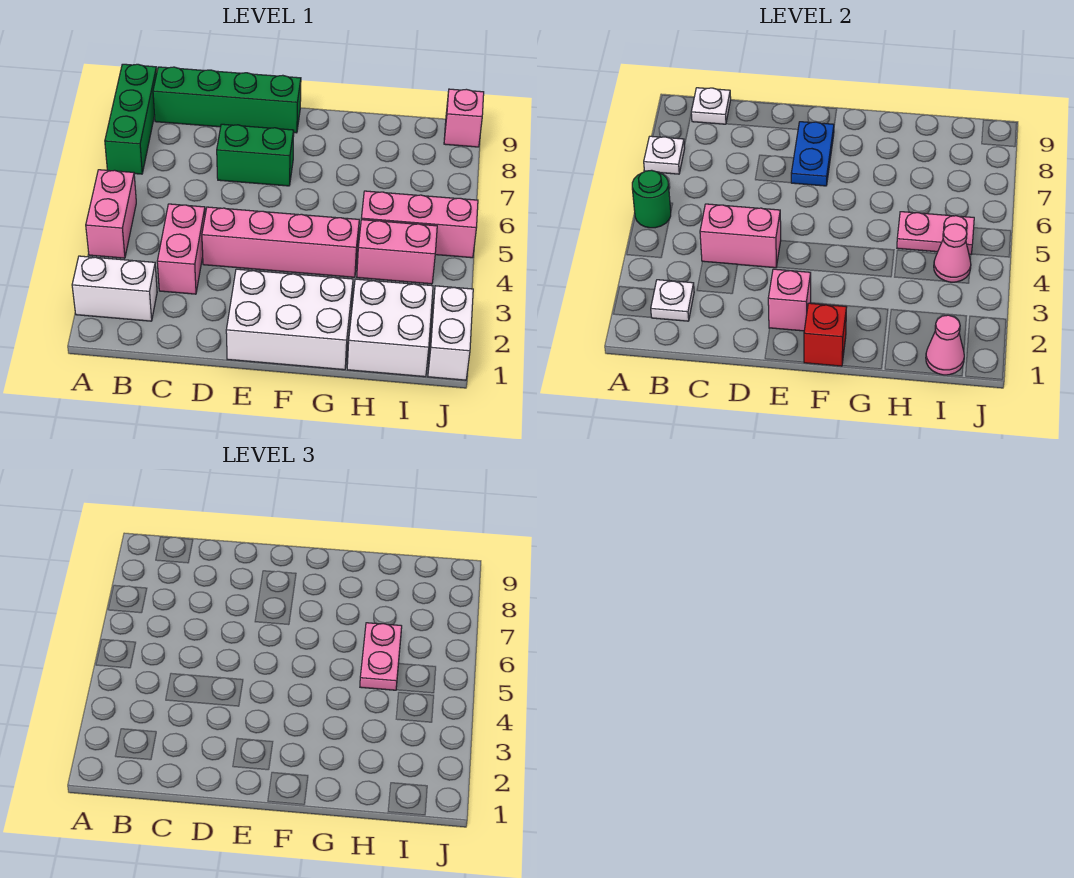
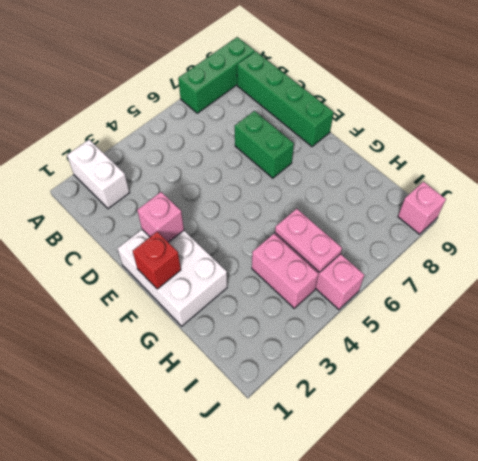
none -> pink brick A4:A5 level 1
none -> pink brick C3:C4 level 1
none -> pink brick D4:G4 level 1

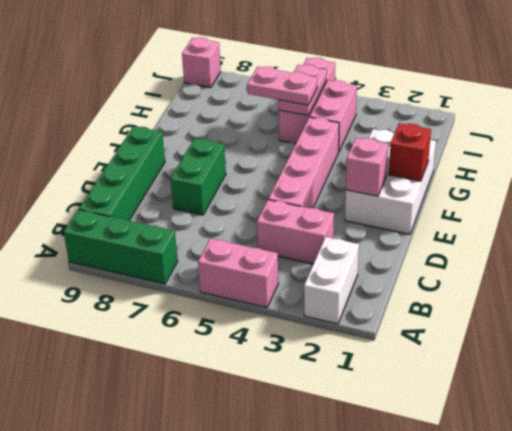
none -> white brick H1:I2 level 1
none -> white brick J1:J2 level 1
none -> green round brick A5 level 2

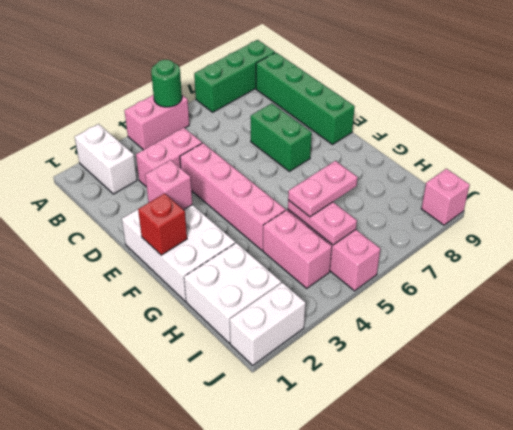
none -> white plate A7 level 2
none -> white plate B2 level 2
none -> white plate B9 level 2

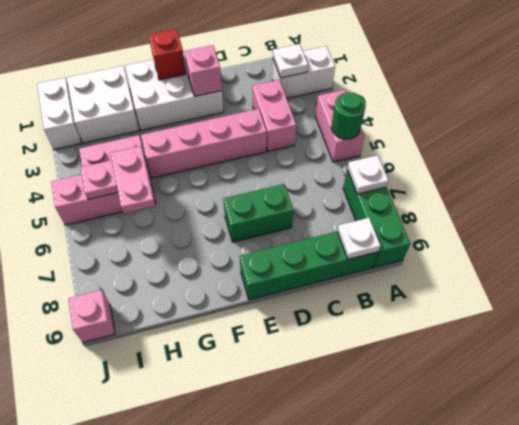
none -> pink brick C4:D4 level 2
none -> blue plate E7:E8 level 2
none -> pink cone I1 level 2

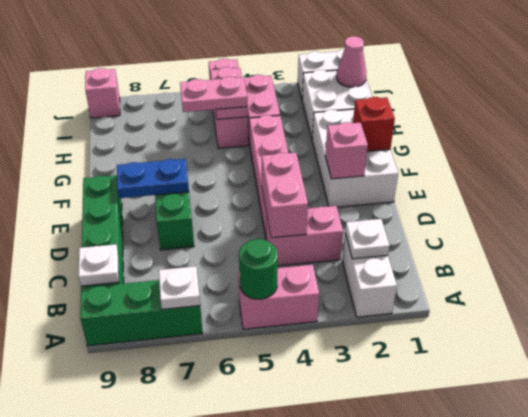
none -> pink cone I4 level 2

